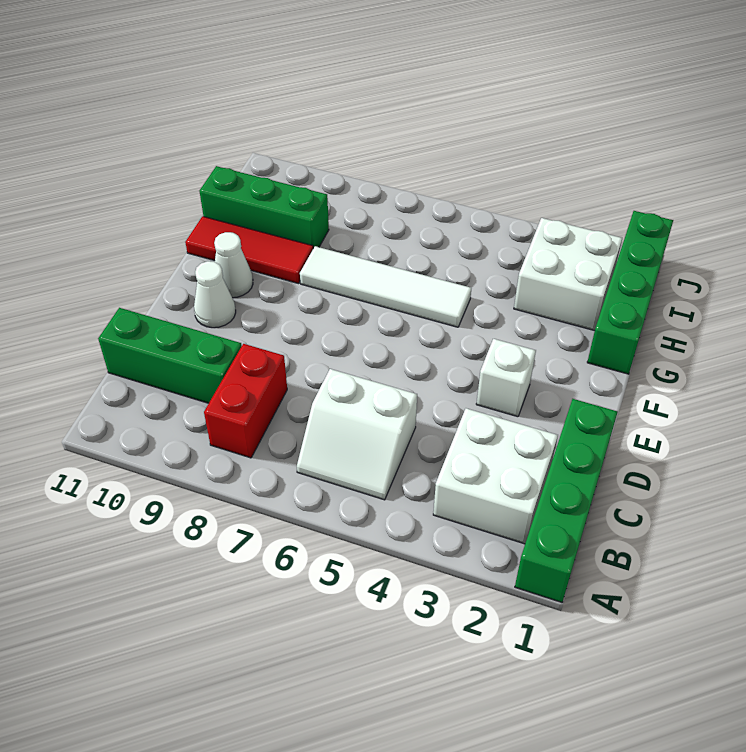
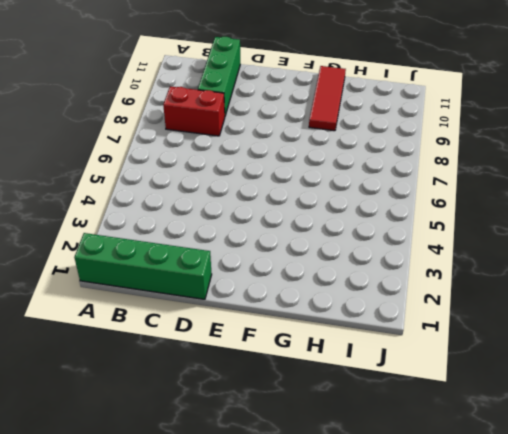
none -> white brick B2:C3 level 1
none -> white slope B5:C6 level 1 top C
none -> white brick E3 level 1

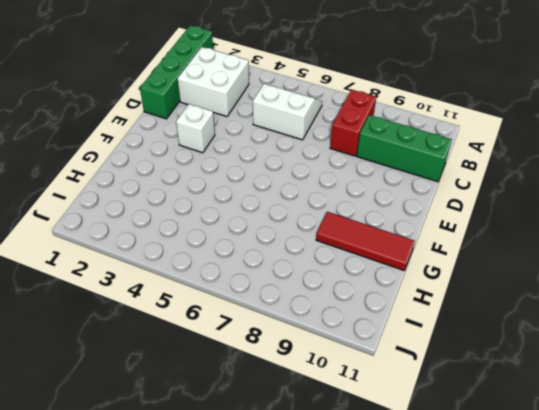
none -> white cone E10 level 1
none -> white cone F10 level 1
none -> green brick G1:J1 level 1

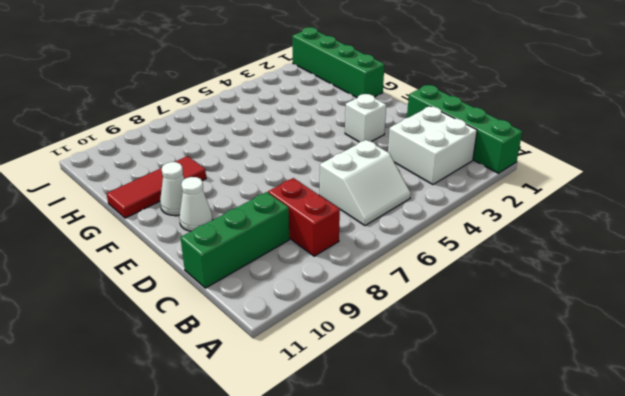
none -> white tile G5:G8 level 1
none -> white brick H2:I3 level 1
none -> green brick H9:H11 level 1

